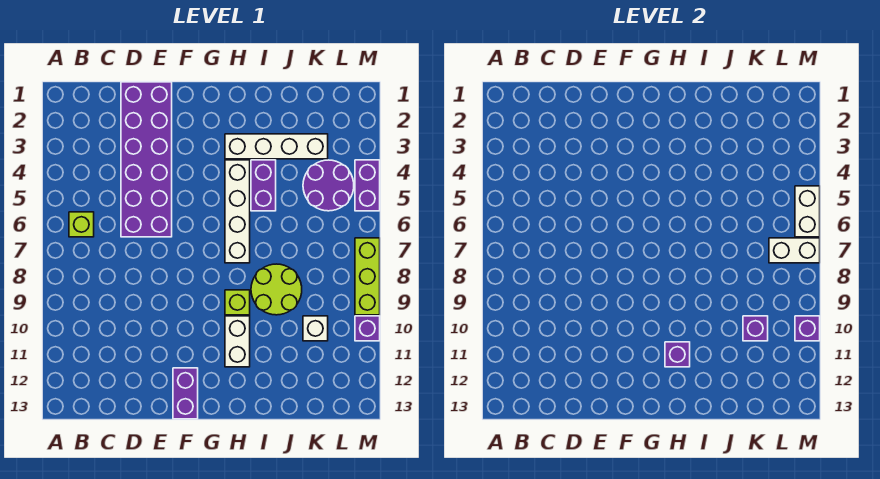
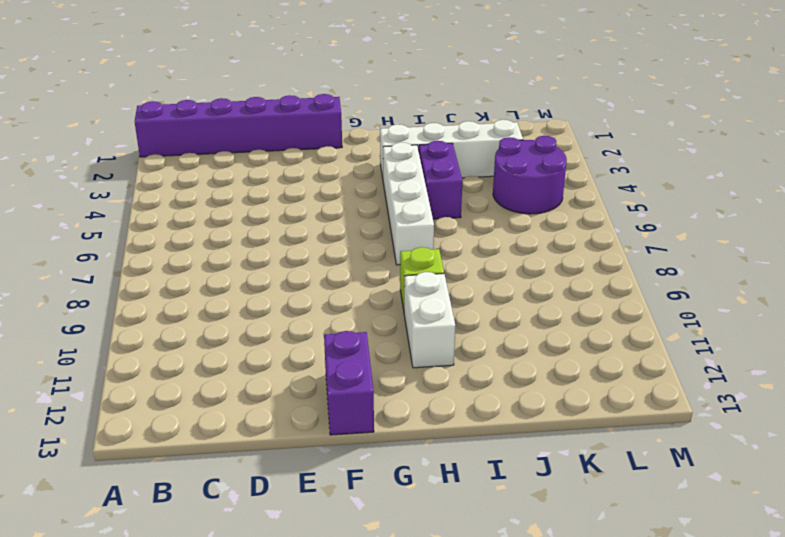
purple brick A1:F1 level 1 -> purple brick D1:E6 level 1
none -> lime brick B6 level 1
none -> lime round brick I8:J9 level 1
none -> white brick K10 level 1

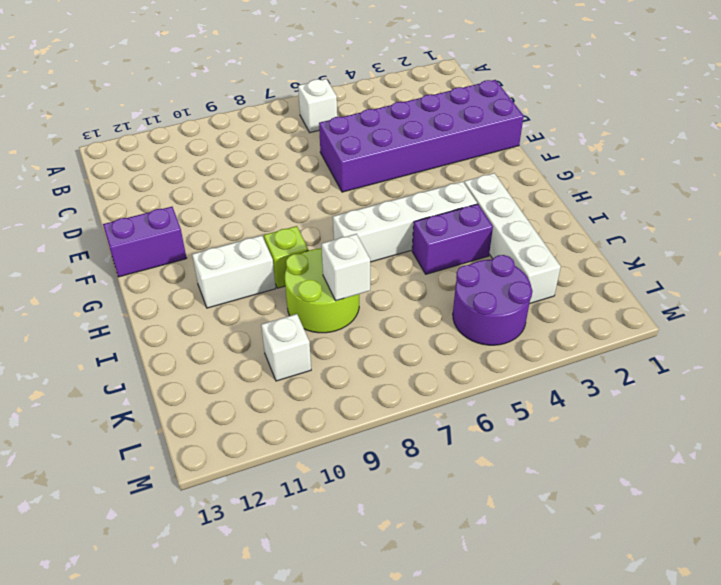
white brick B6 level 1 -> lime brick B6 level 1
white brick J8 level 2 -> none
none -> purple brick M4:M5 level 1
none -> lime brick M7:M9 level 1
none -> purple brick M10 level 1

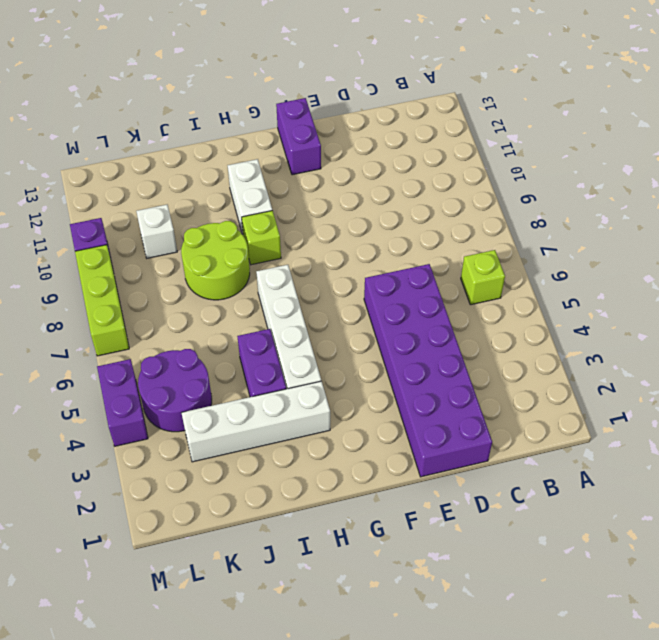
none -> purple brick H11 level 2
none -> purple brick K10 level 2
none -> white brick L7:M7 level 2

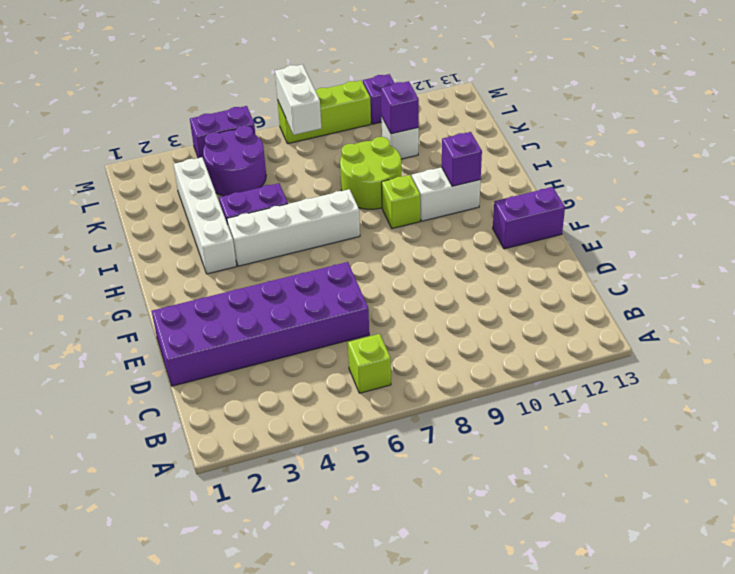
none -> white brick M5:M6 level 2
none -> purple brick M10 level 2

